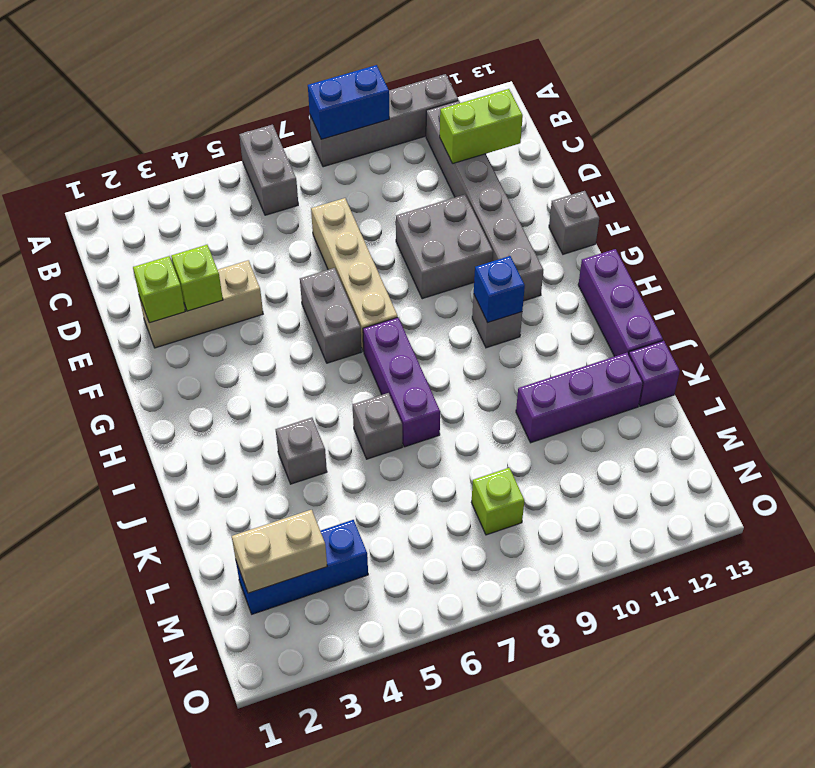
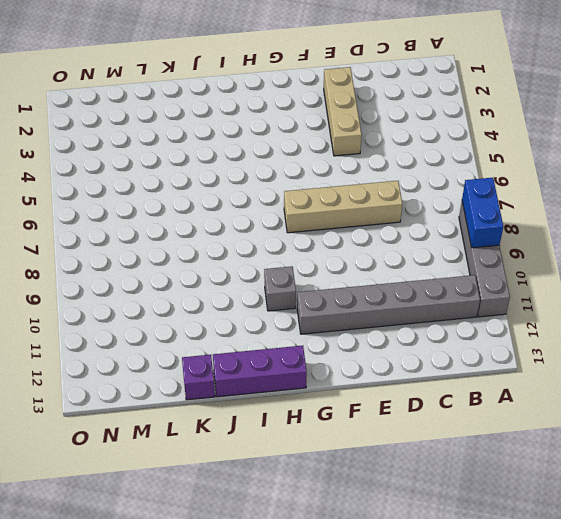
none -> grey brick A6:B6 level 1
none -> grey brick E9:F10 level 1
none -> grey brick F6:G6 level 1

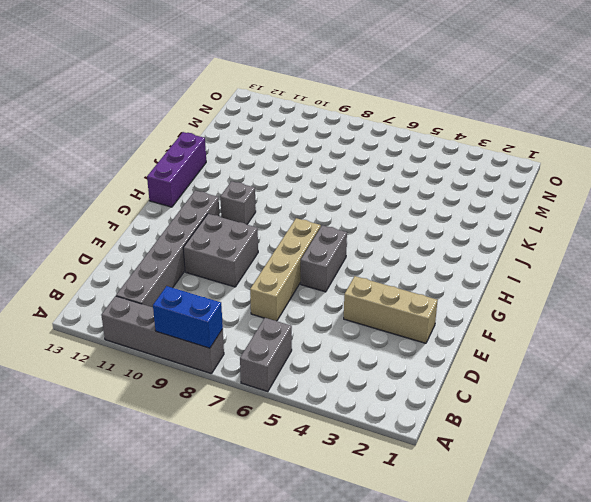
none -> grey brick F13 level 1
none -> purple brick H7:J7 level 1
none -> grey brick J4 level 1

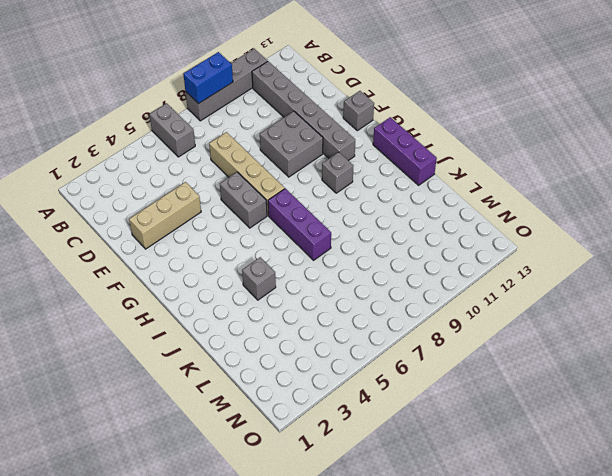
none -> grey brick J6 level 1
none -> purple brick K10:K12 level 1
none -> purple brick K13 level 1

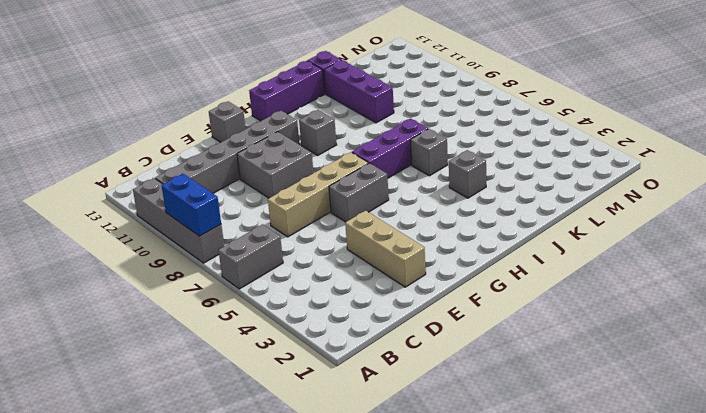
none -> blue brick M2:M4 level 1
none -> lime brick M8 level 1
none -> lime brick C11:C12 level 2

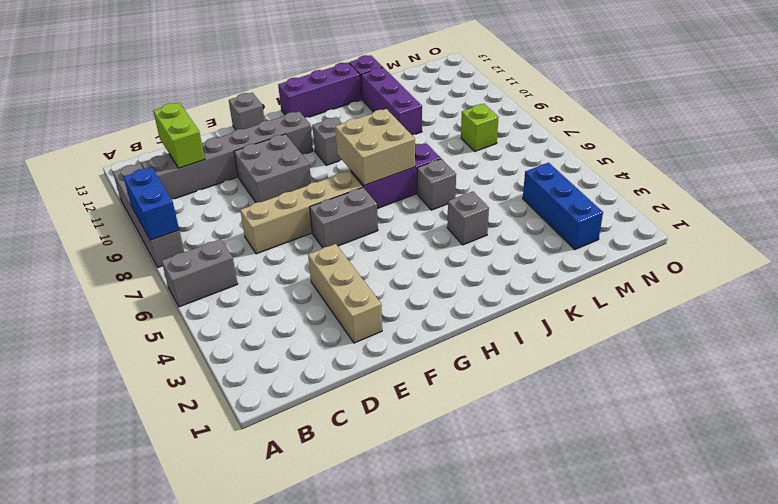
tan brick H7:I8 level 2 -> none
none -> lime brick E2 level 2
none -> lime brick E3 level 2
none -> blue brick H10 level 2

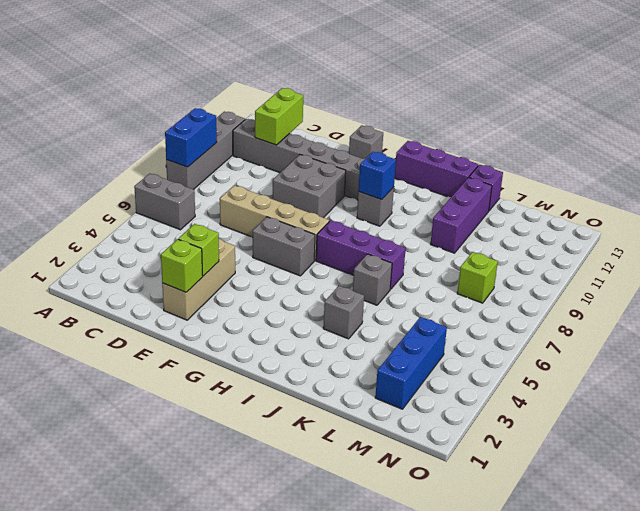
none -> tan brick M2:M3 level 2

